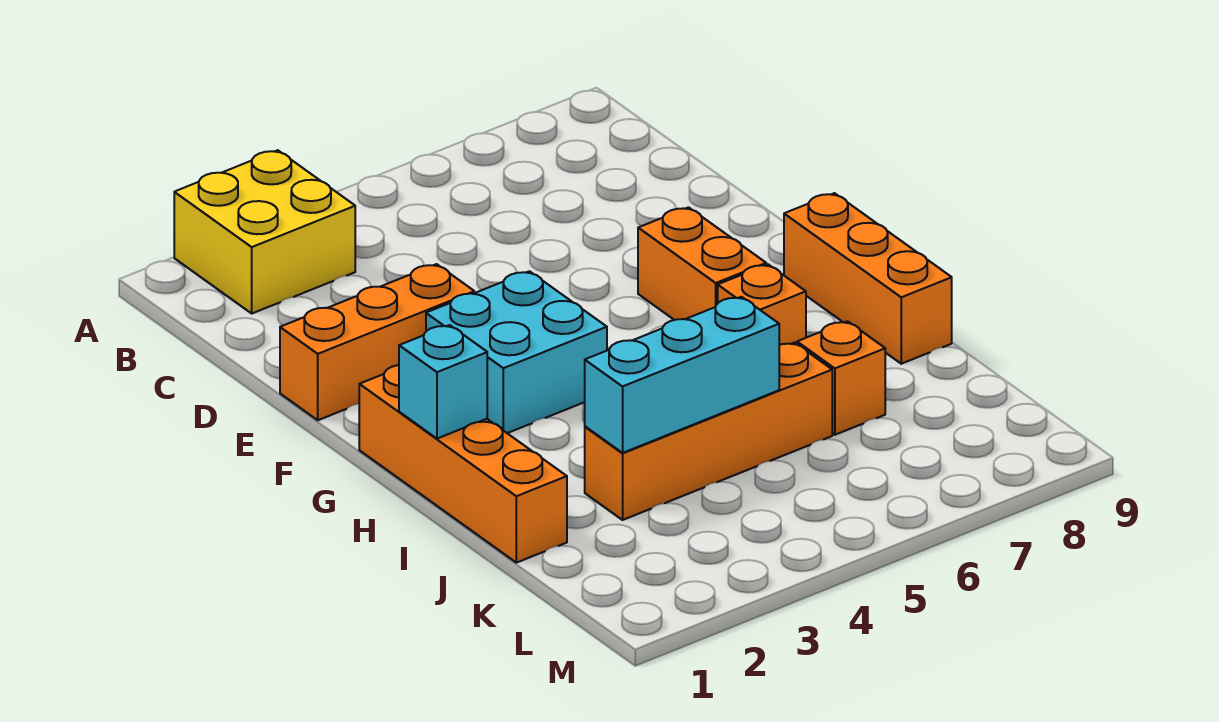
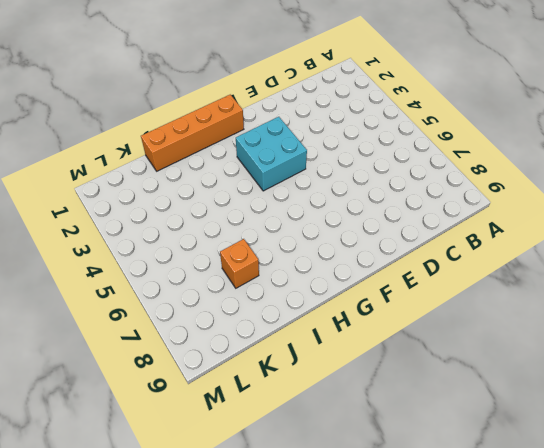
none -> yellow brick A2:B3 level 1
none -> orange brick E1:E3 level 1

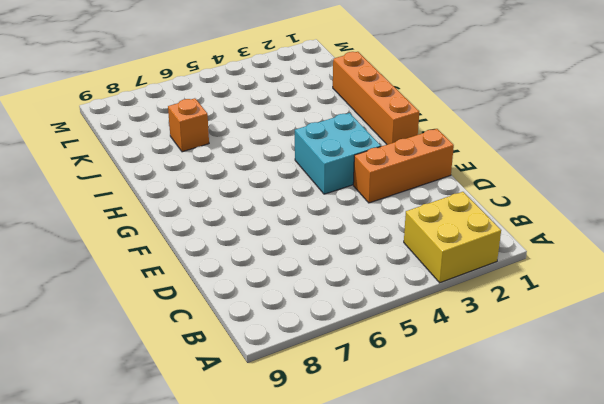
none -> orange brick F7:G7 level 1
none -> orange brick G9:I9 level 1

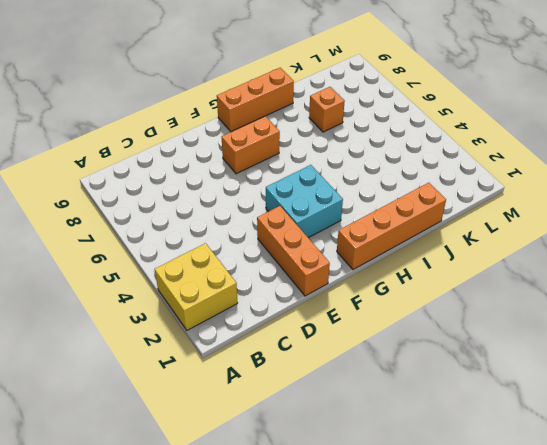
none -> orange brick H7 level 1
none -> orange brick J3:J6 level 1

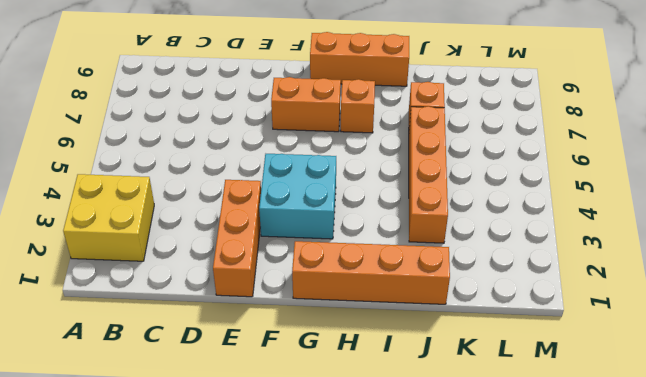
none -> cyan brick H1 level 2
none -> cyan brick J3:J5 level 2

